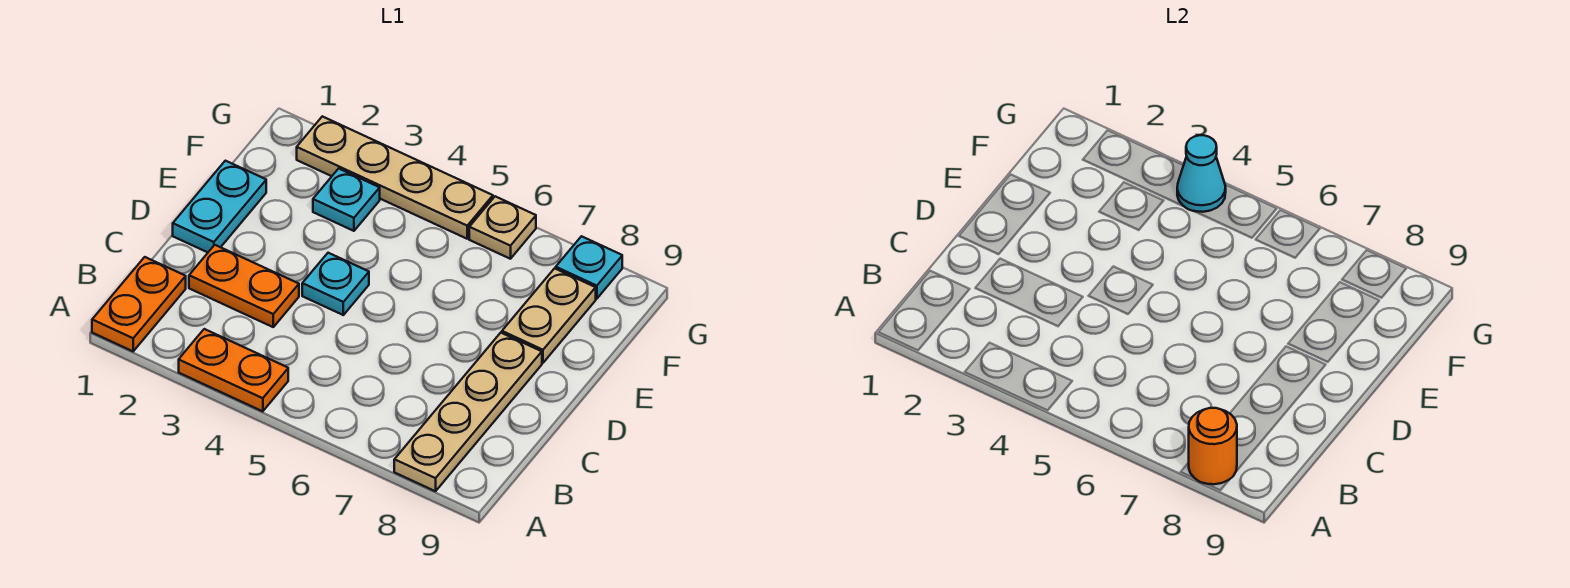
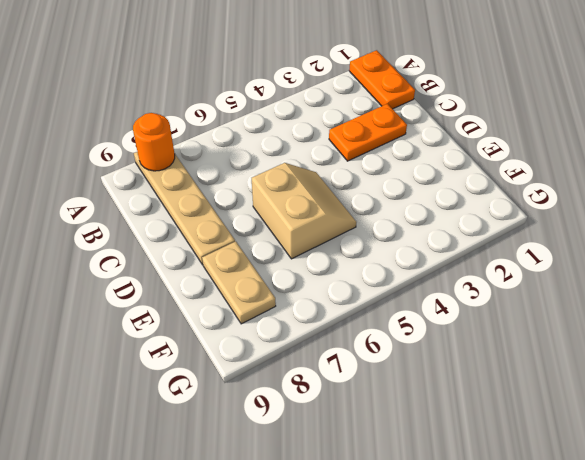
tan slope D5:E6 level 1 top 6 -> none
none -> orange plate A3:A4 level 1
none -> cyan plate D1:E1 level 1
none -> cyan plate D4 level 1

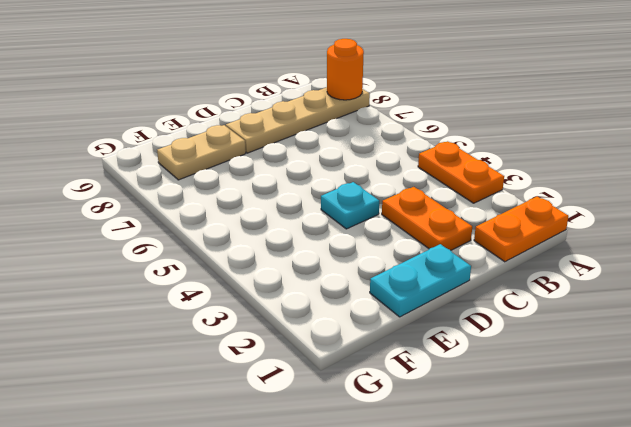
none -> cyan plate F3 level 1
none -> tan plate G2:G5 level 1
none -> tan plate G6 level 1

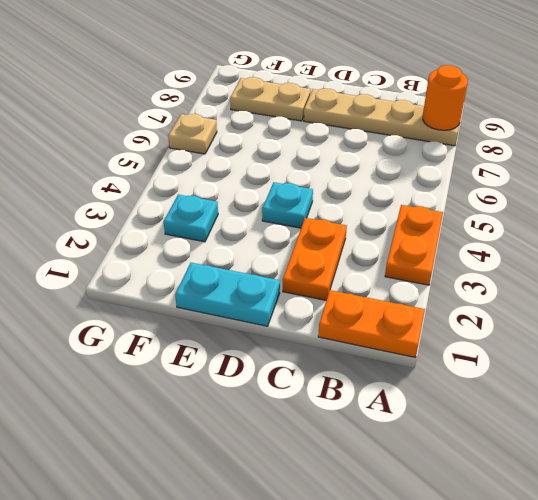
none -> tan plate G2:G5 level 1
none -> cyan plate G8 level 1
none -> cyan cone G4 level 2

